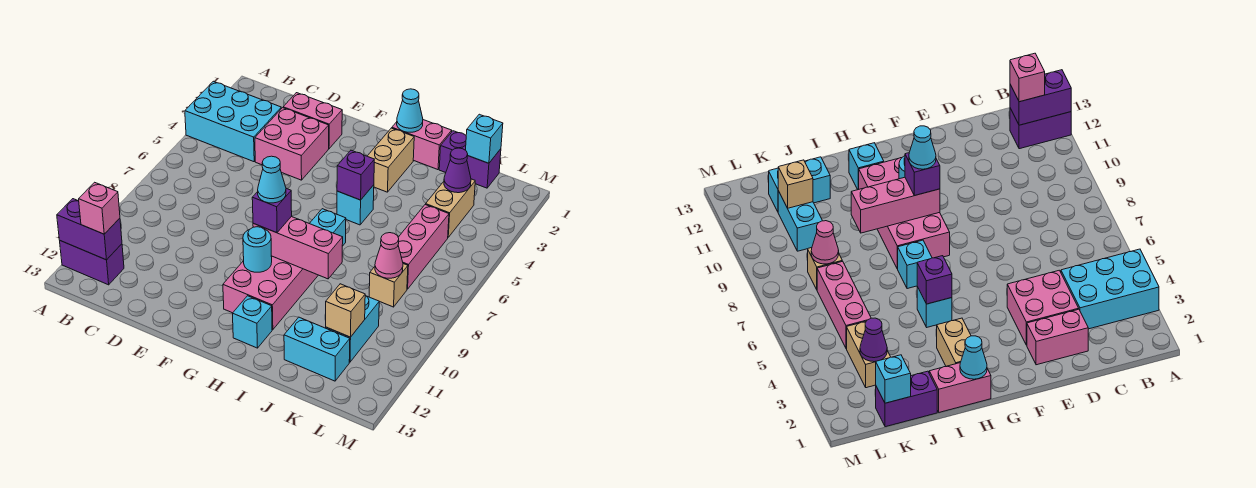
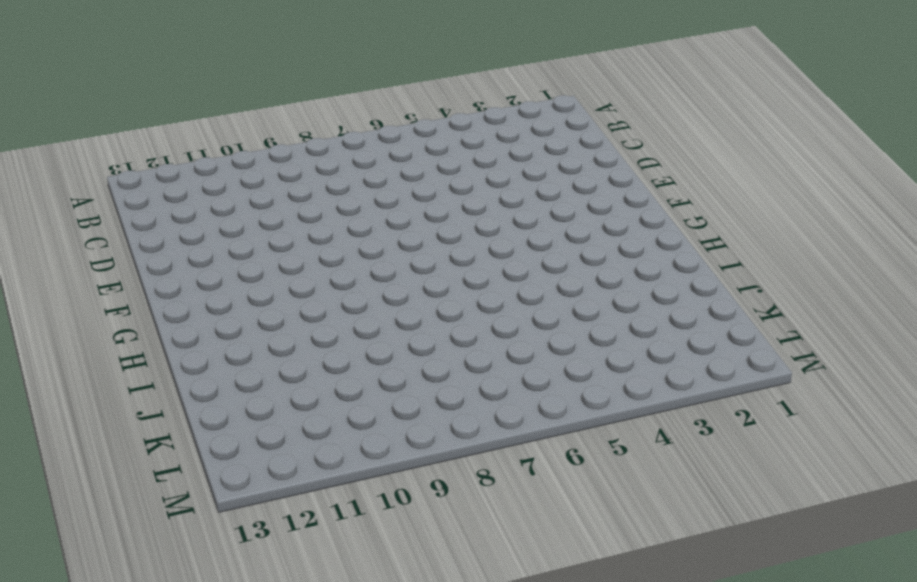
none -> cyan brick A3:C4 level 1
none -> purple brick A12:B12 level 1
none -> pink brick D2:E2 level 1

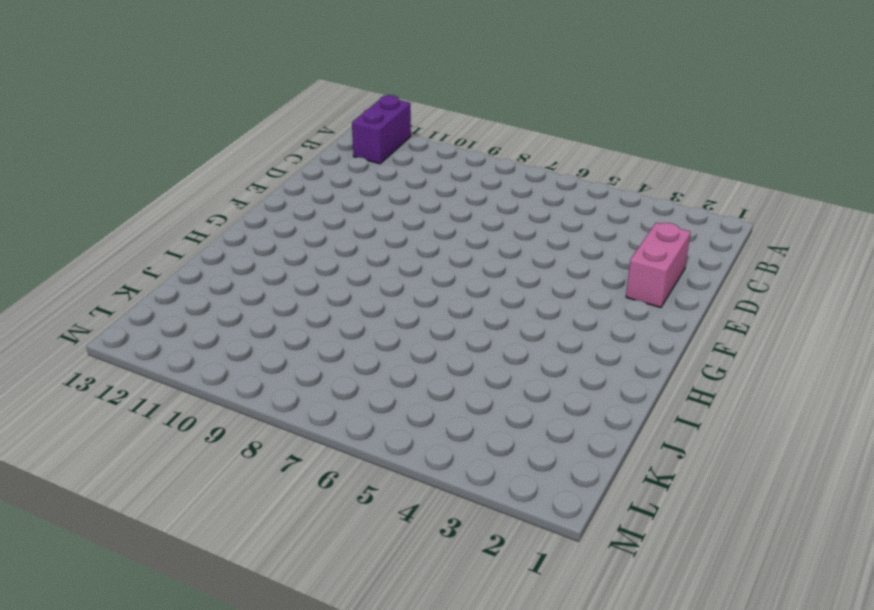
none -> cyan brick A3:C4 level 1
none -> pink brick D3:E4 level 1
none -> pink brick G8:H11 level 1

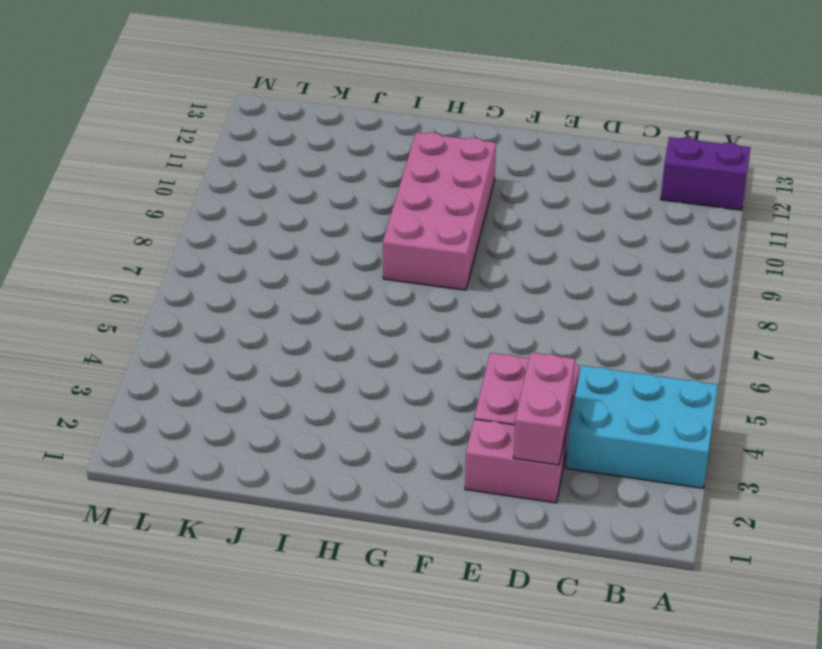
pink brick D2:D3 level 2 -> pink brick H1:I1 level 1
none -> tan brick H2:H3 level 1
none -> cyan brick H5 level 1
none -> cyan brick H7 level 1

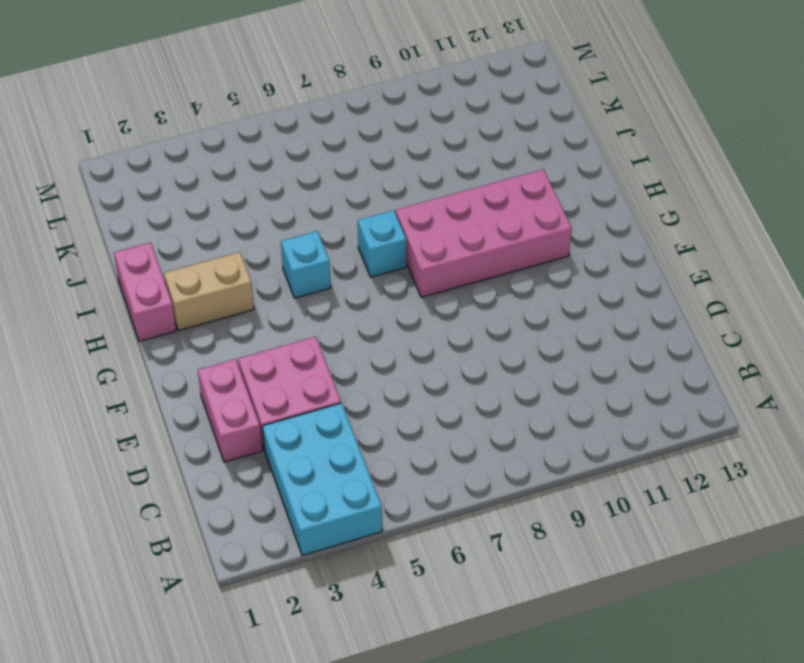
none -> purple brick A12:B12 level 1
none -> cyan brick H12 level 1
none -> purple brick J1:K1 level 1

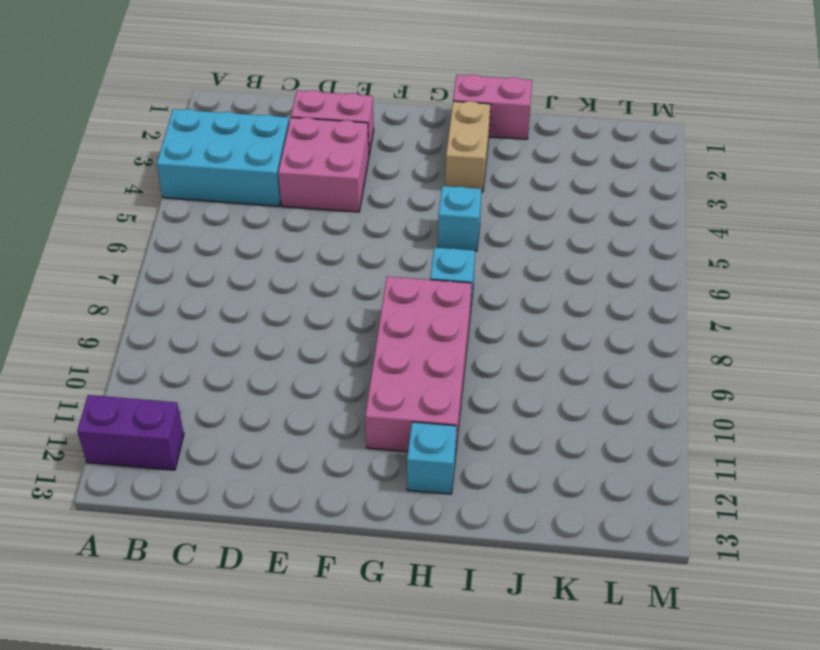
none -> purple brick J1:K1 level 1
none -> cyan brick J12:K12 level 1
none -> tan brick K3:K4 level 1

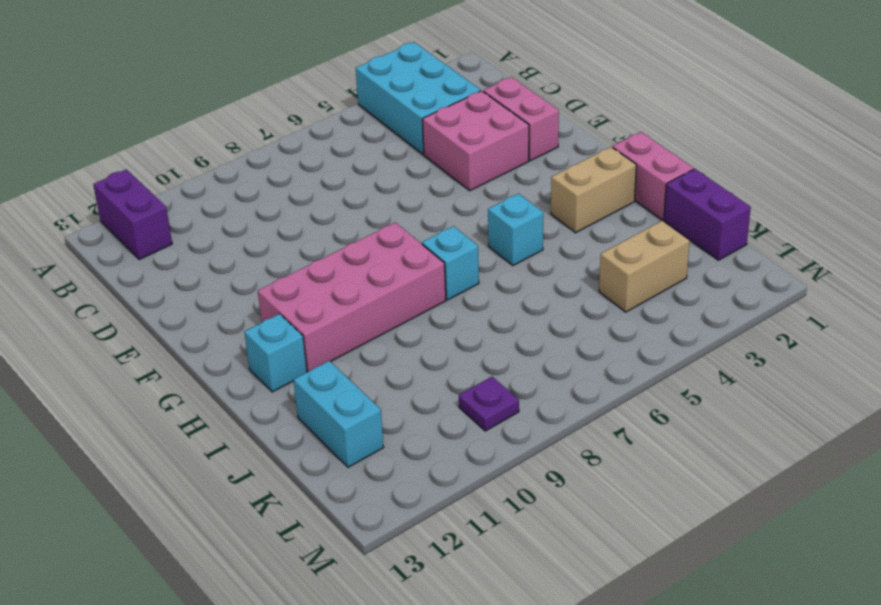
purple plate L9 level 1 -> none
none -> pink brick K5:K7 level 1
none -> tan brick K8 level 1
none -> cyan brick K10:K11 level 1

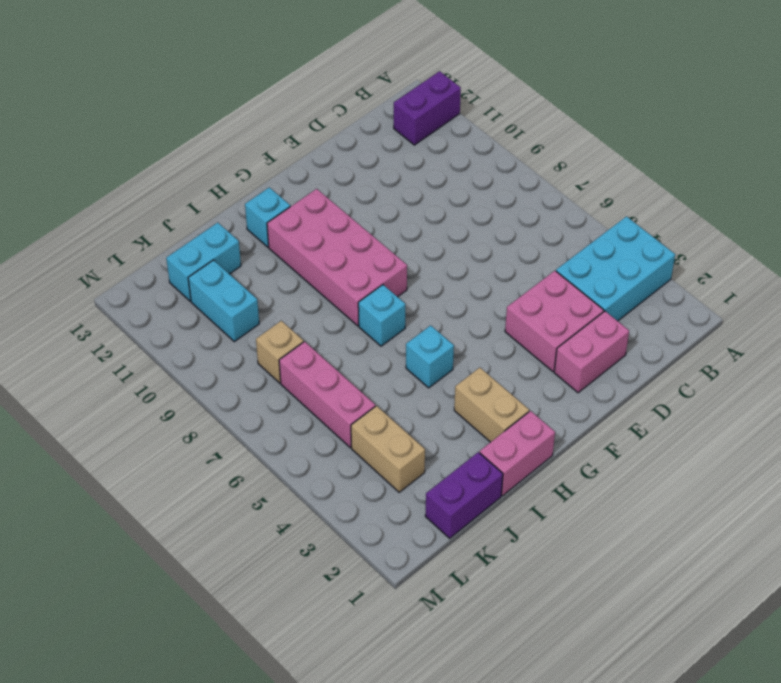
none -> purple brick A12:B12 level 2
none -> pink brick G9:I9 level 2
none -> cyan round brick G10 level 2

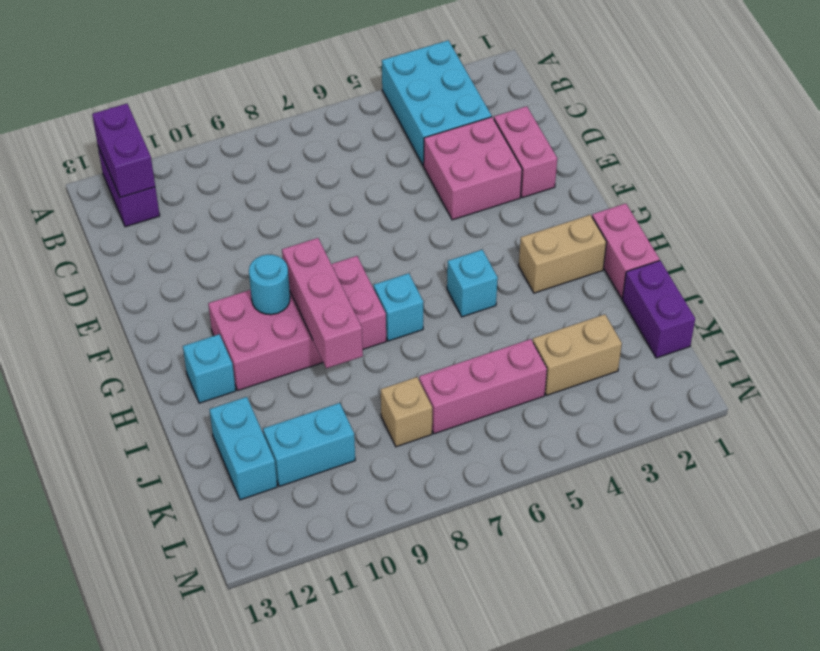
none -> cyan cone H1 level 2
none -> purple brick H5 level 2
none -> cyan brick K1 level 2

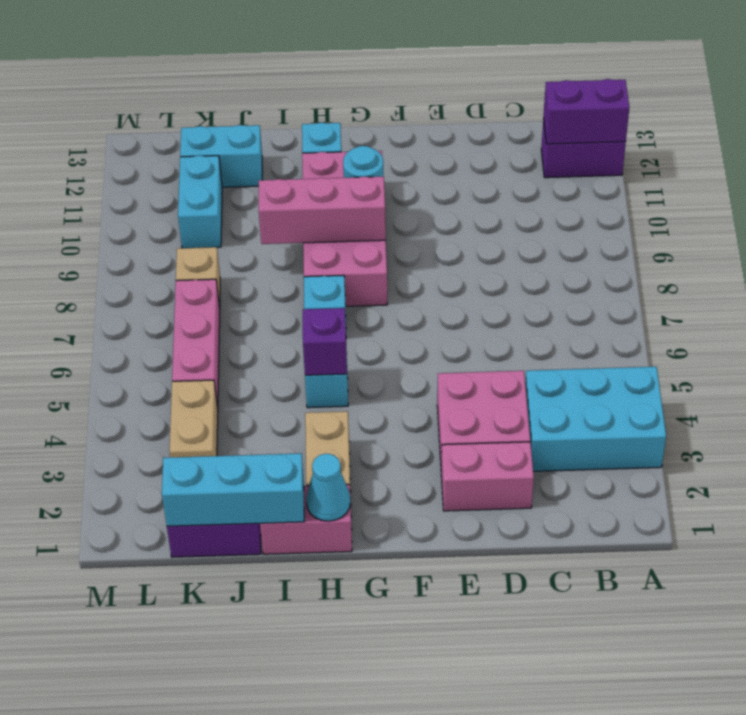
cyan brick I1:K1 level 2 -> cyan brick K1 level 2
none -> purple cone K3 level 2
none -> pink cone K8 level 2
none -> tan brick K11 level 2

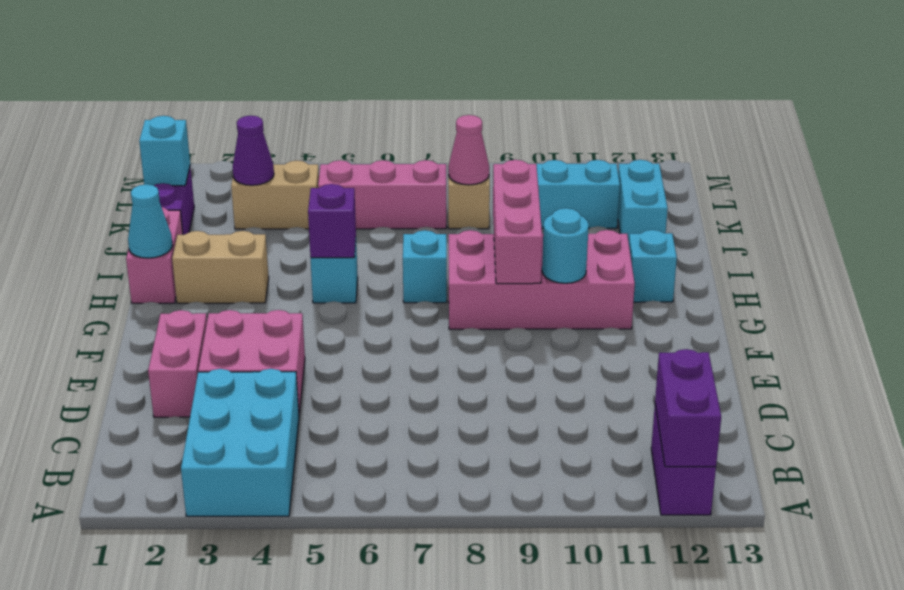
none -> tan brick K11 level 2
none -> pink brick B12 level 3
none -> purple brick G9 level 3

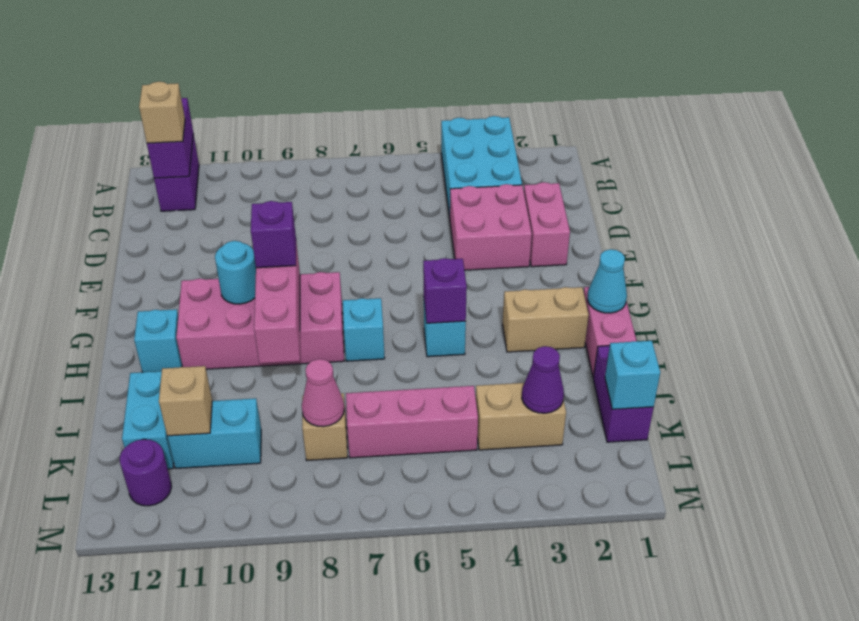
tan brick B12 level 3 -> pink brick B12 level 3
purple round brick L12 level 1 -> none
none -> cyan cone G9 level 4

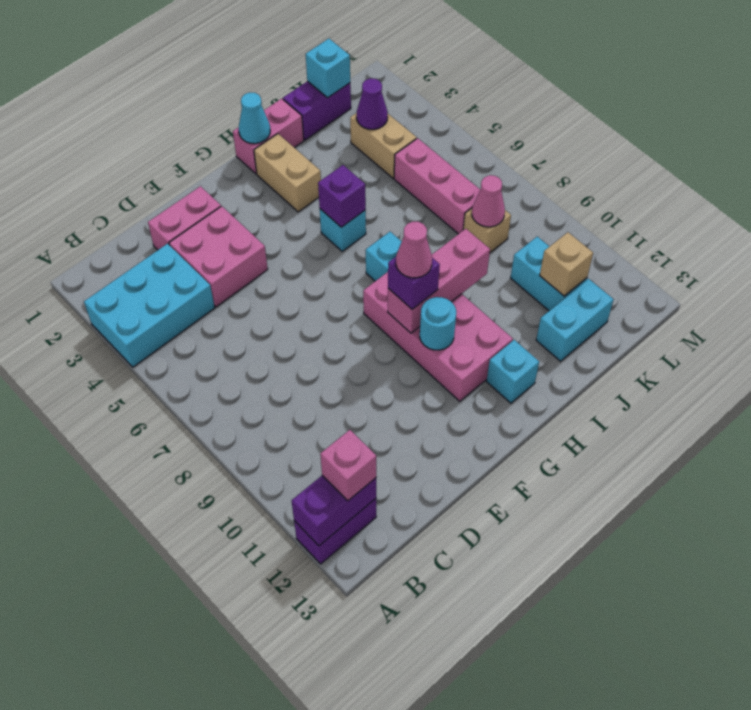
pink cone G9 level 4 -> cyan cone G9 level 4

